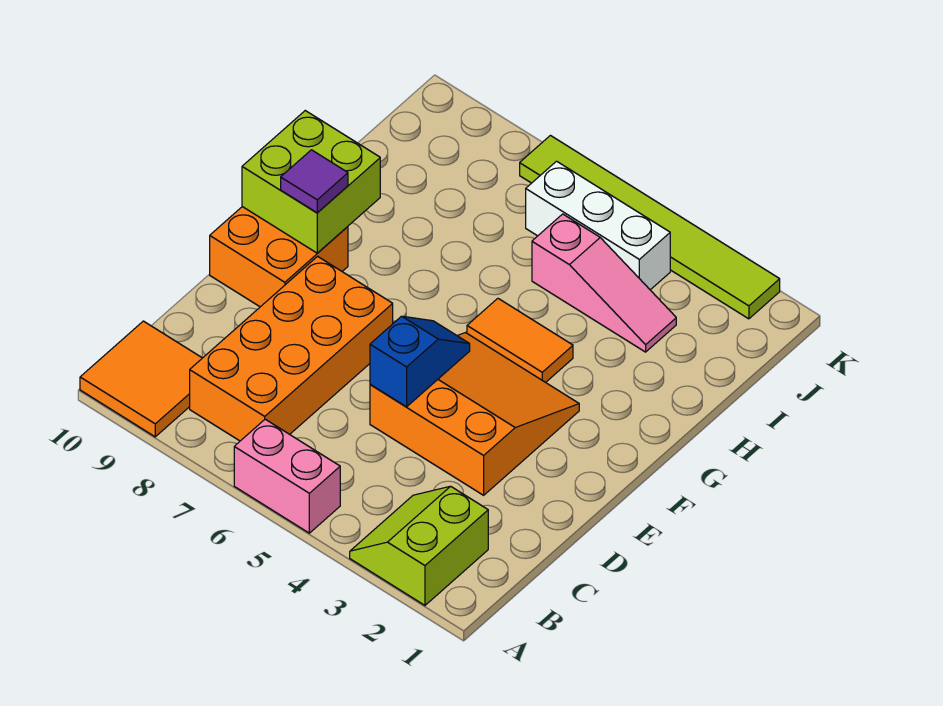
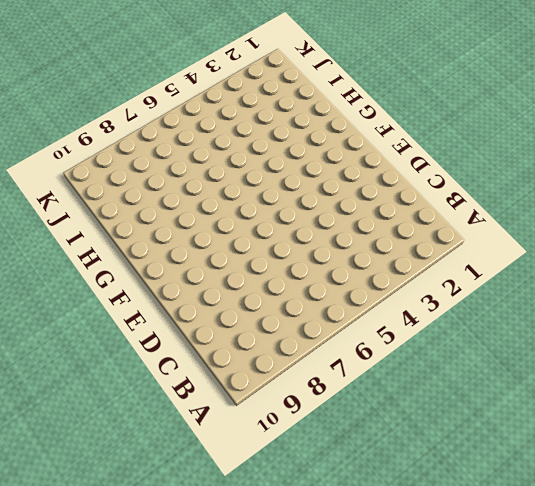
none -> lime slope A2:B3 level 1 top 2
none -> pink brick A5:A6 level 1
none -> orange tile A9:B10 level 1

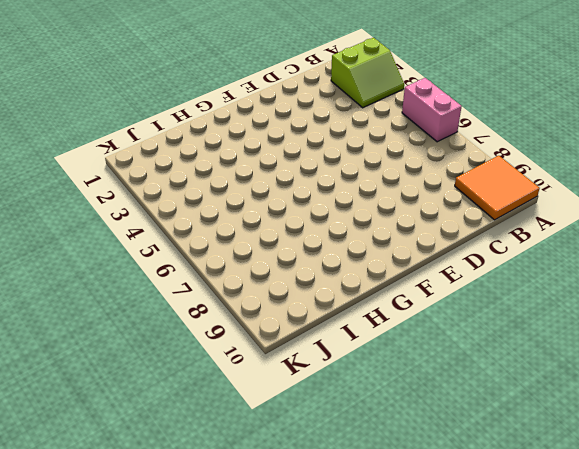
none -> orange brick B7:E8 level 1
none -> orange slope D3:F5 level 1 top D
none -> orange brick E9:F10 level 1

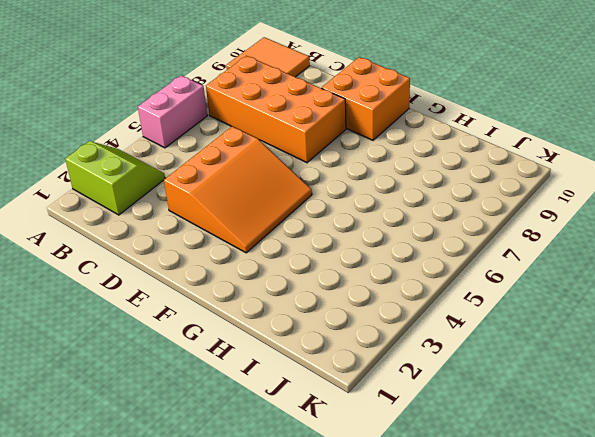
none -> orange tile G4:G5 level 1
none -> pink slope I3:I5 level 1 top 5
none -> white brick J4:J6 level 1

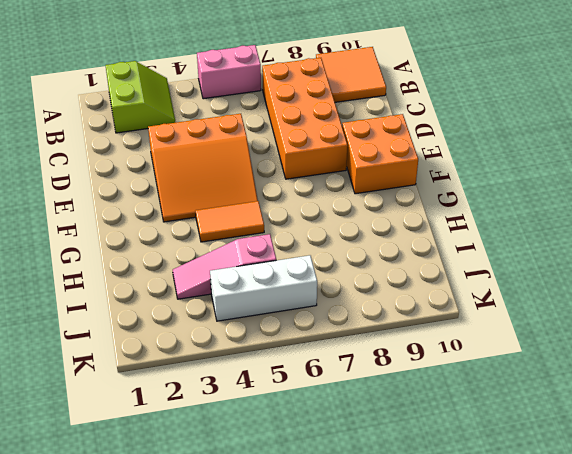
none -> lime tile K2:K7 level 1
none -> blue slope D5:E5 level 2 top D
none -> lime brick F9:G10 level 2

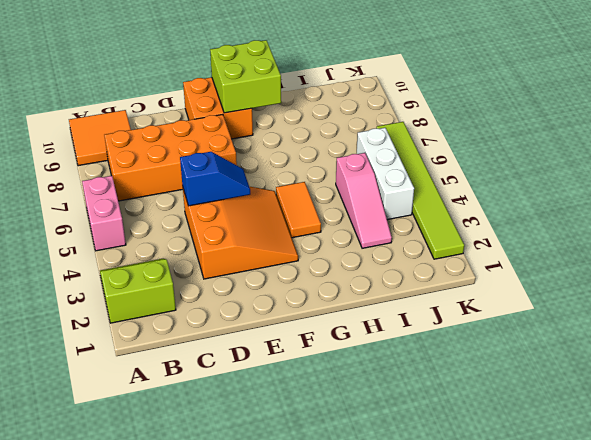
none -> purple tile F9 level 3

